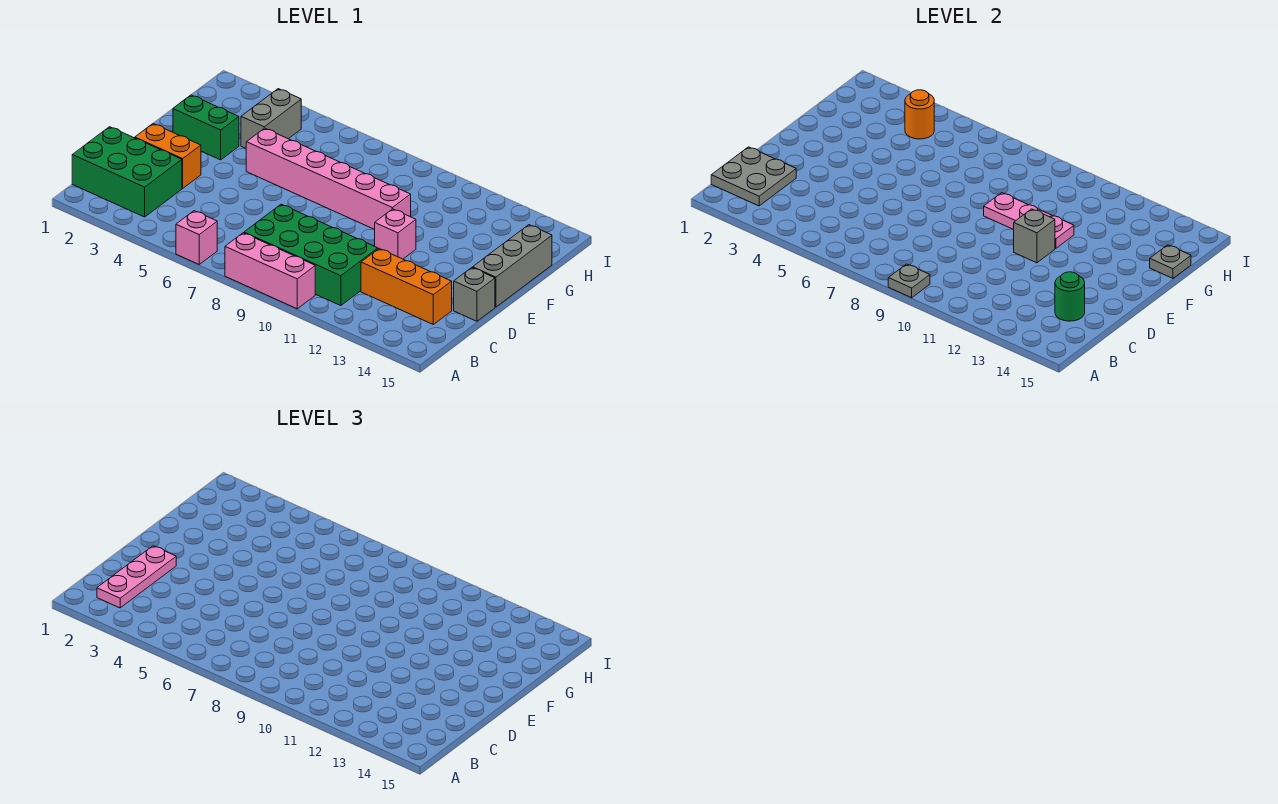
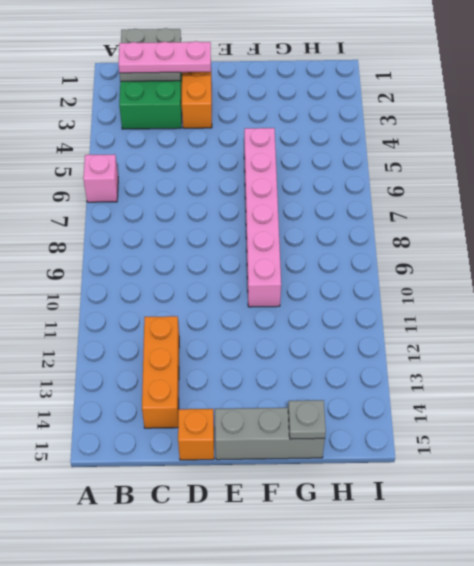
orange brick D15 level 1 -> grey brick D15 level 1
none -> pink brick A8:A10 level 1
none -> green brick B8:C11 level 1
none -> pink brick E11 level 1

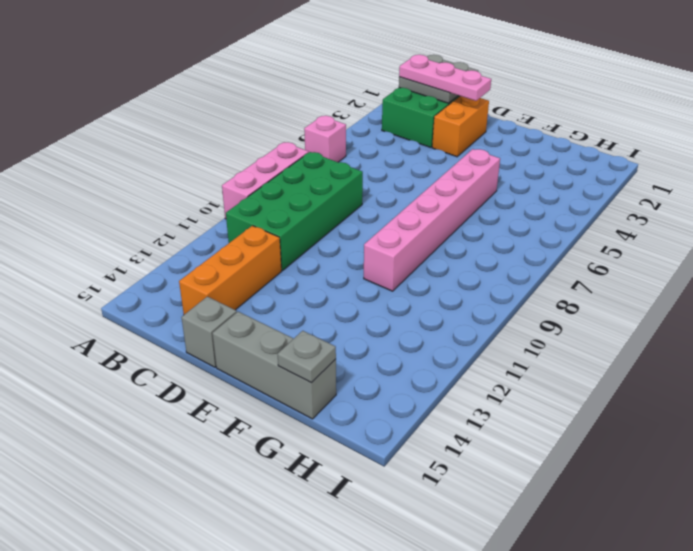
none -> pink brick E11 level 1
none -> green brick F2:F3 level 1
none -> grey brick G4:H4 level 1

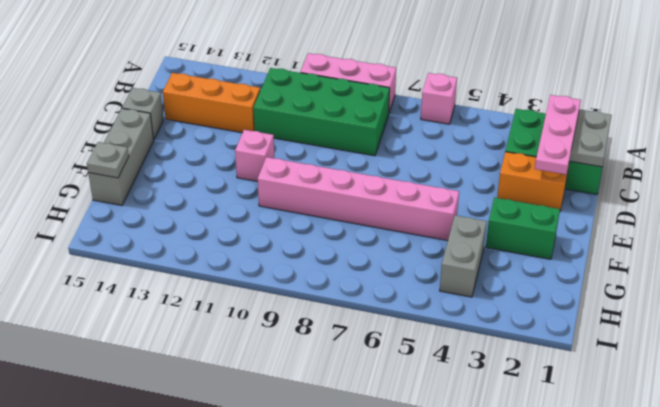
none -> grey plate A9 level 2
none -> green round brick C14 level 2
none -> grey brick E11 level 2

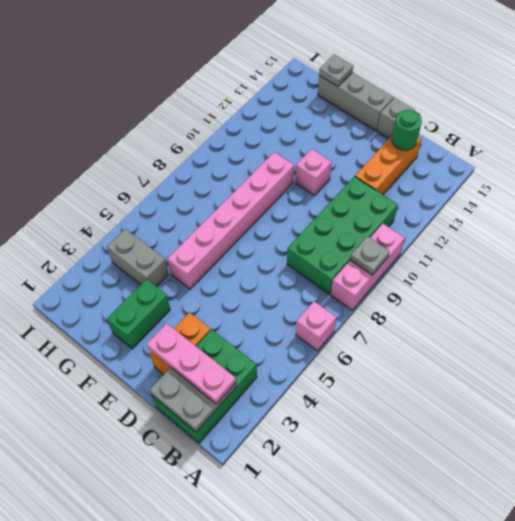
none -> grey brick E11 level 2
none -> pink plate F9:F11 level 2
none -> orange round brick H4 level 2

